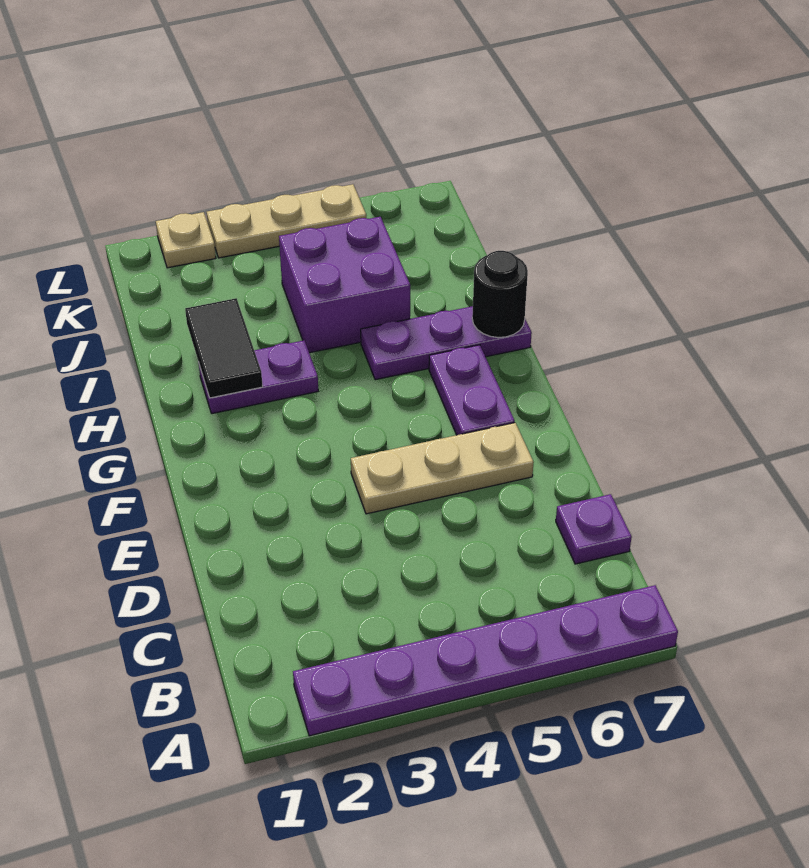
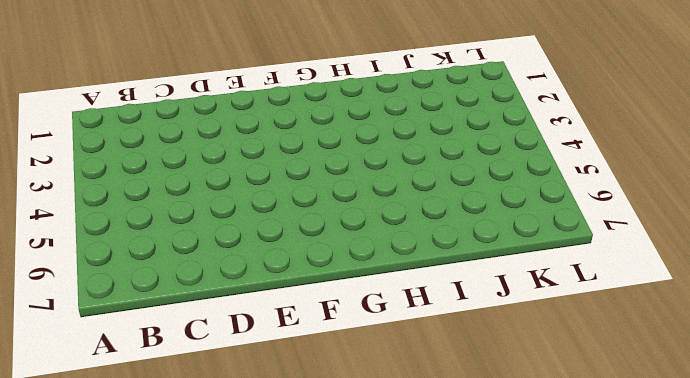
none -> purple plate A2:A7 level 1
none -> purple plate C7 level 1

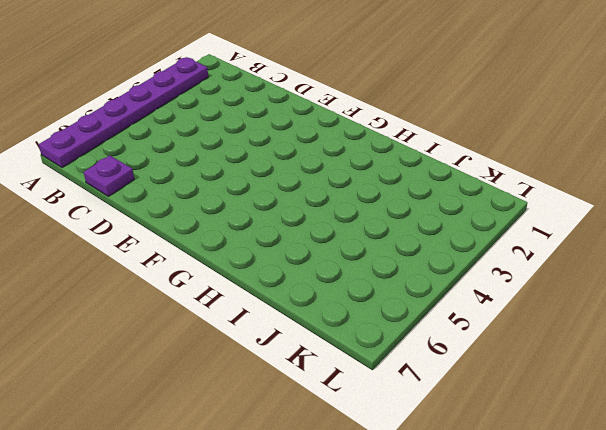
none -> tan plate E4:E6 level 1
none -> purple plate F6:G6 level 1

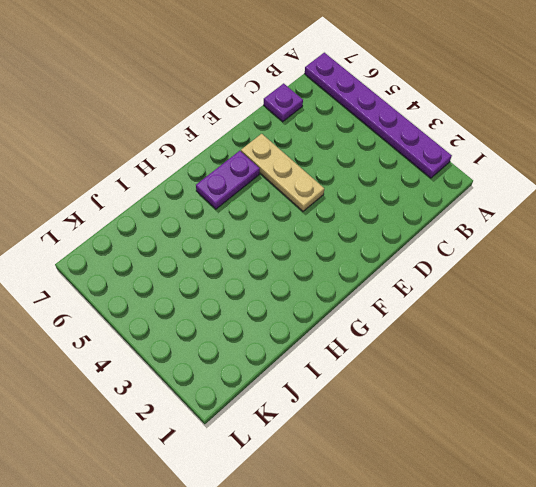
none -> purple plate H2:H3 level 1
none -> purple plate H5:H7 level 1

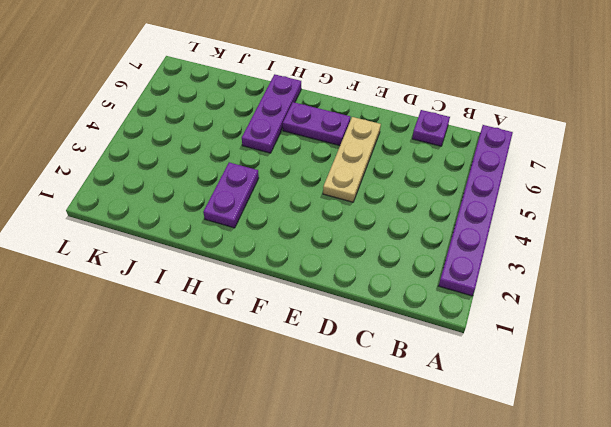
none -> purple brick I4:J5 level 1
none -> tan plate L2 level 1

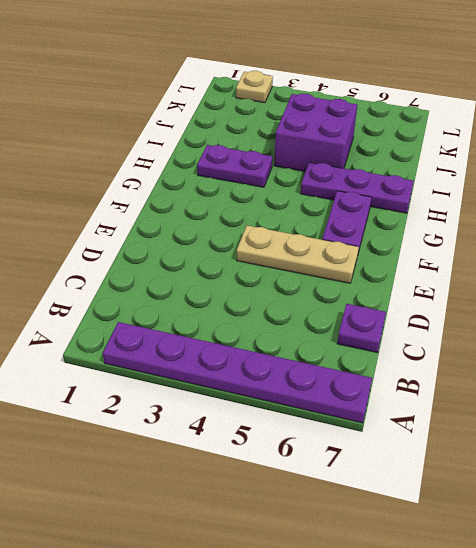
none -> tan plate L3:L5 level 1
none -> black tile H2:I2 level 2

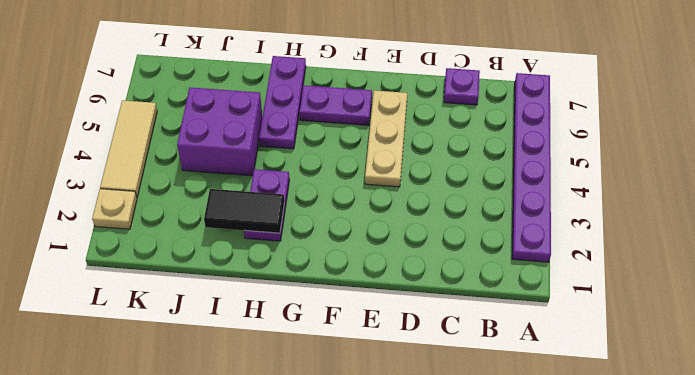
tan tile L3:L5 level 1 -> tan plate L3:L5 level 1
none -> black round brick H7 level 2

